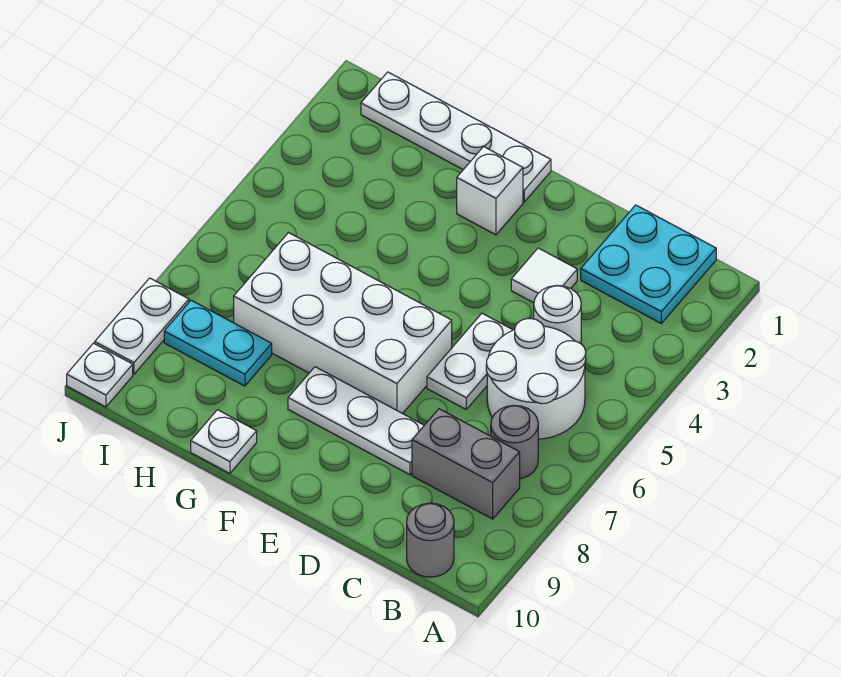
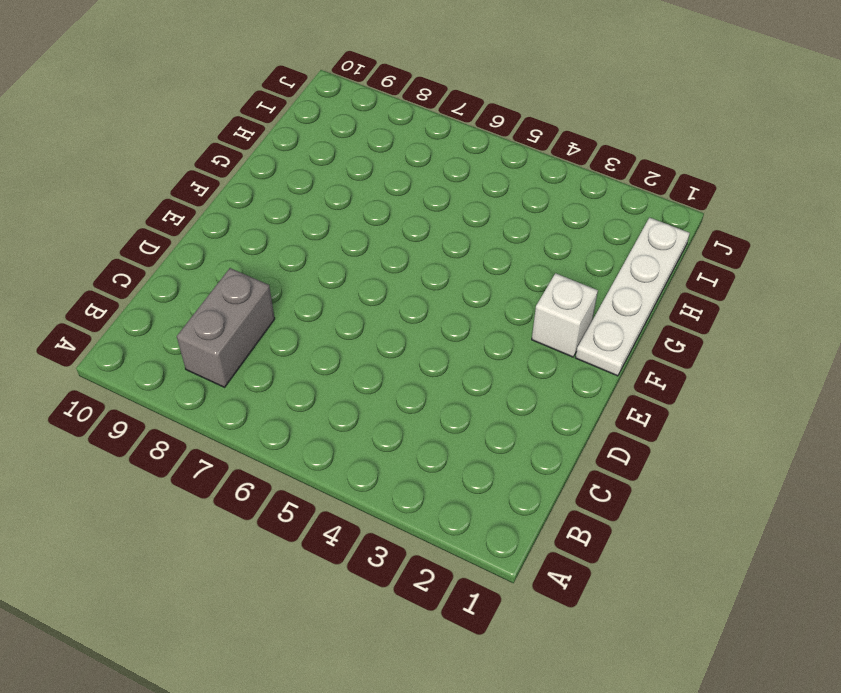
none -> cyan plate B1:C2 level 1
none -> white round brick B5:C6 level 1
none -> grey round brick B7 level 1

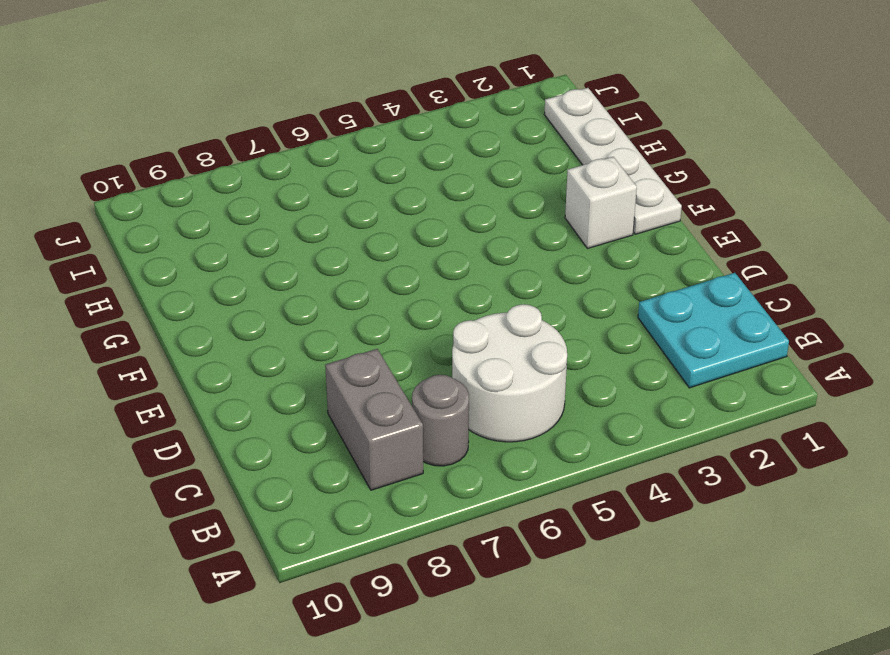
none -> grey round brick B10 level 1
none -> white round brick C4 level 1
none -> white tile D3 level 1

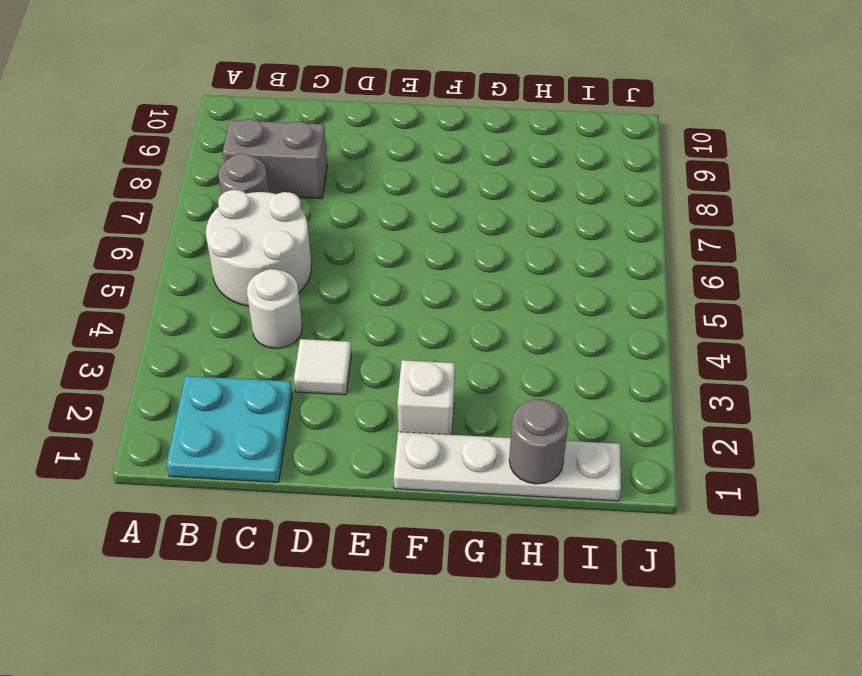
grey round brick H1 level 2 -> grey round brick B10 level 1
none -> white plate D5:D6 level 1
none -> white plate D8:F8 level 1
none -> white brick E6:H7 level 1

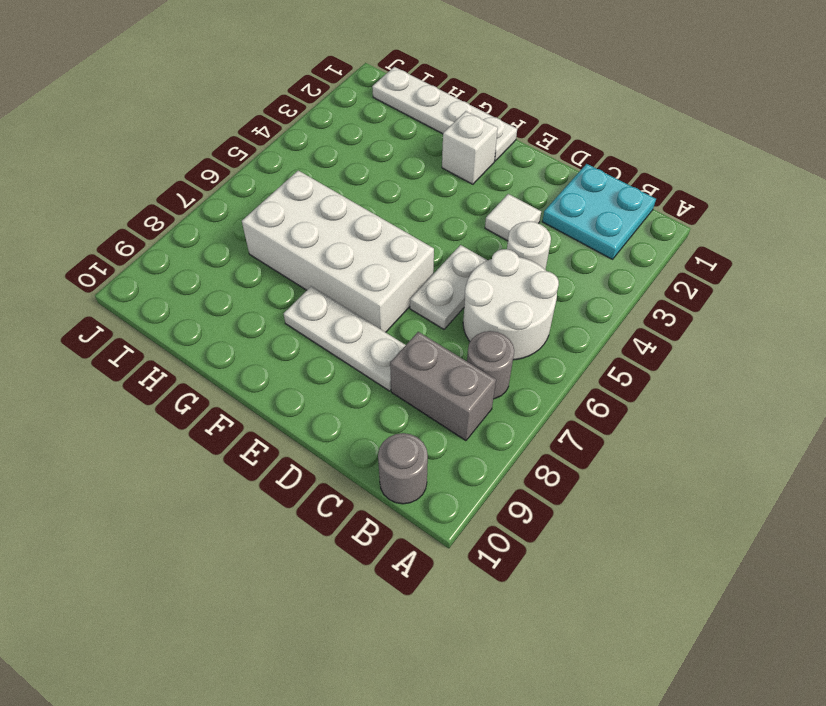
none -> white plate G10 level 1
none -> cyan plate H8:I8 level 1
none -> white plate J8:J9 level 1

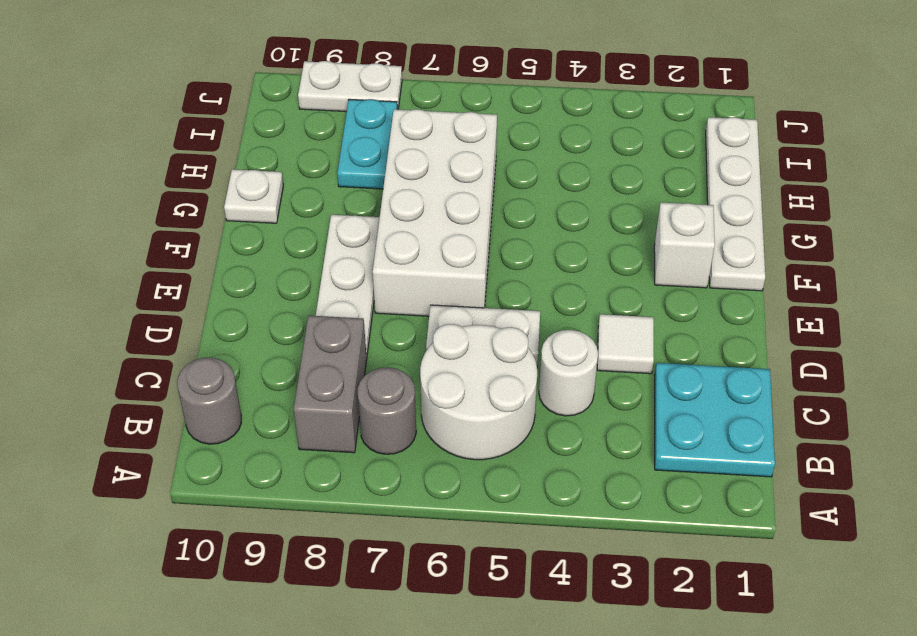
none -> white plate J10 level 1

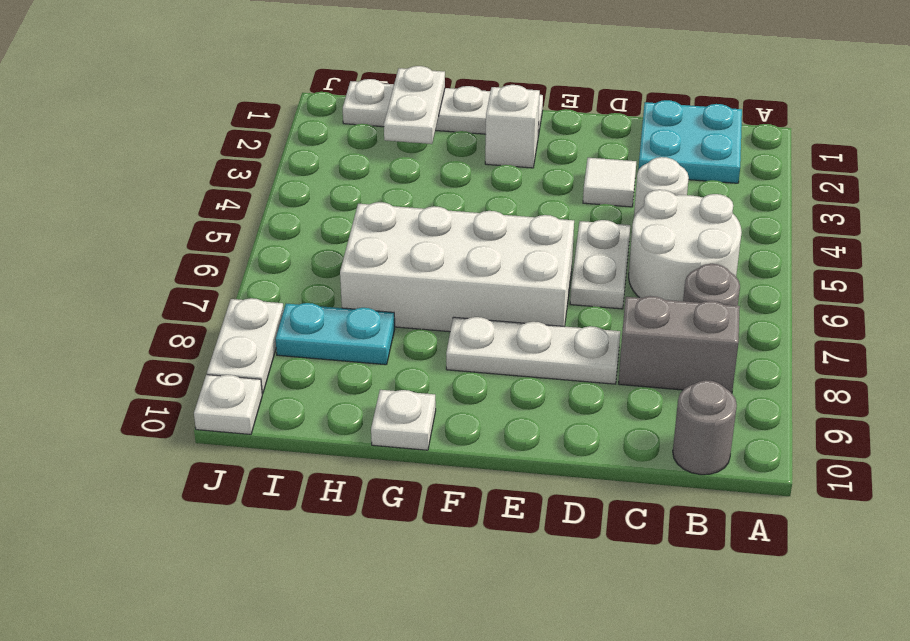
white plate H1:H2 level 2 -> none

